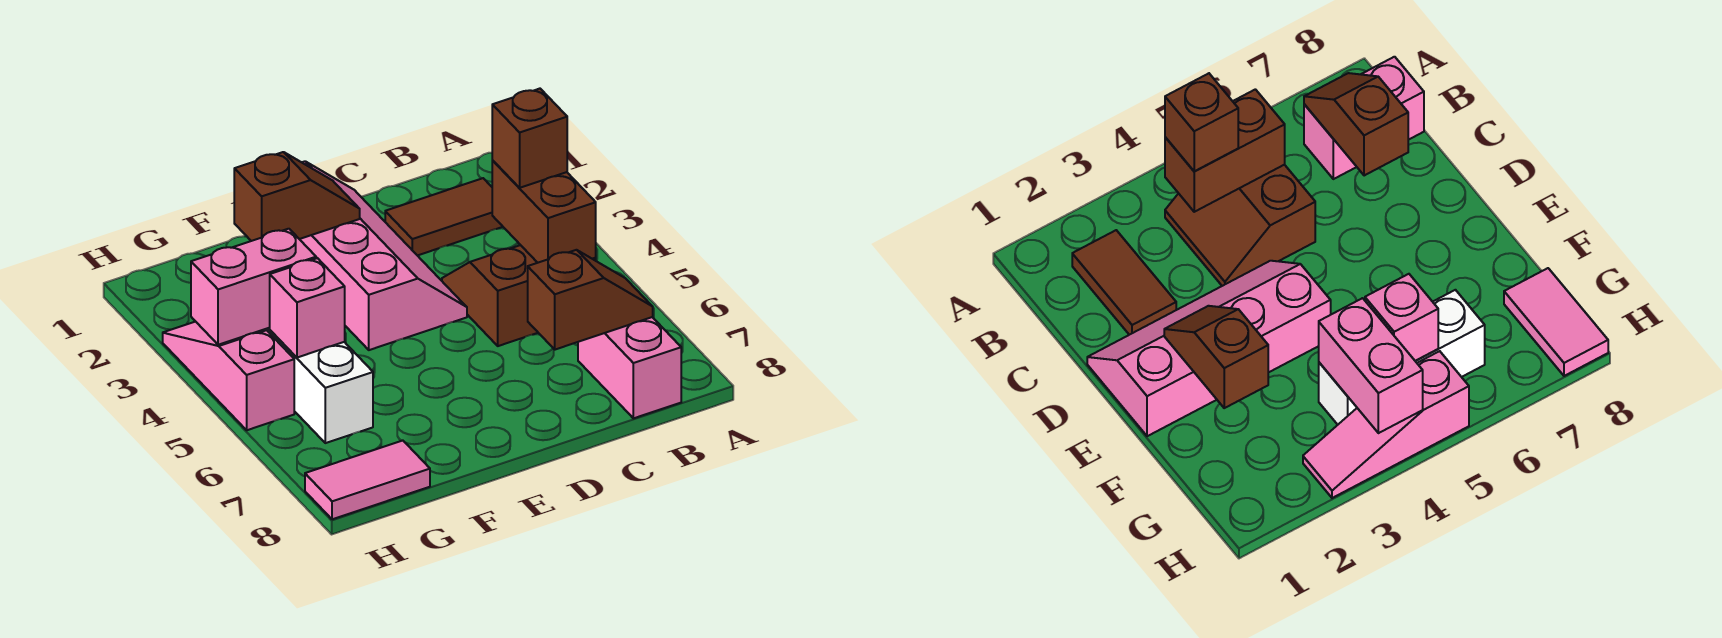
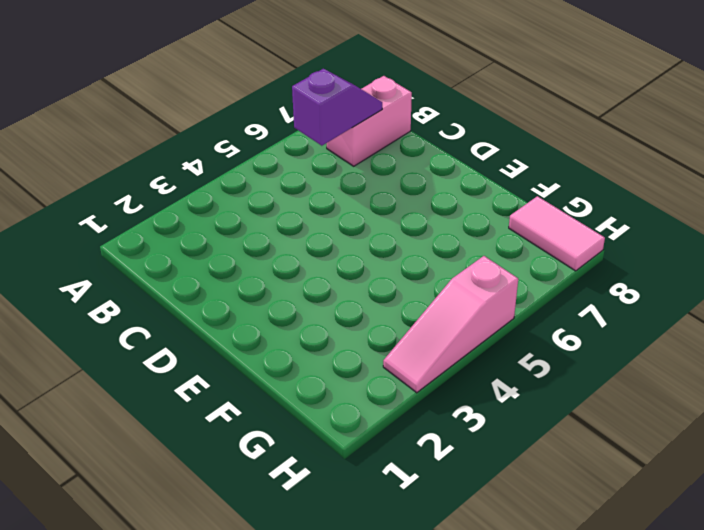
purple slope B6:B7 level 2 top 6 -> brown slope B7:C7 level 2 top C
none -> brown tile B2:C2 level 1
none -> brown slope B4:C5 level 1 top 5
none -> pink slope D1:E4 level 1 top E

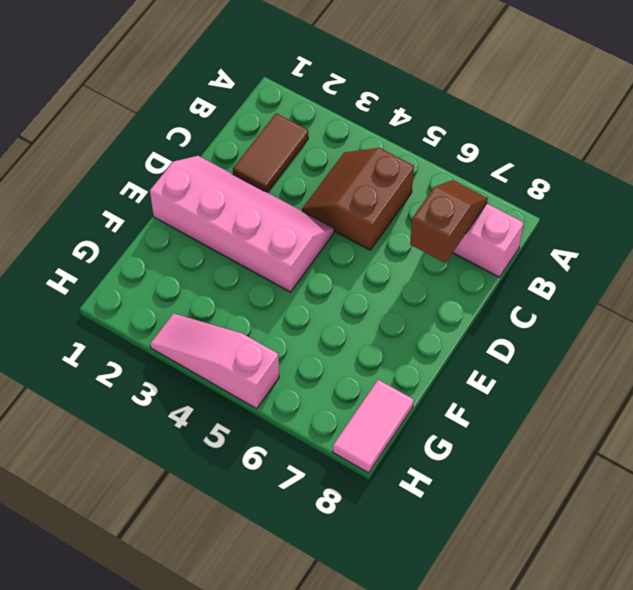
none -> white brick G4:G6 level 1
none -> brown brick B4:B5 level 2
none -> brown slope E2:F2 level 2 top F

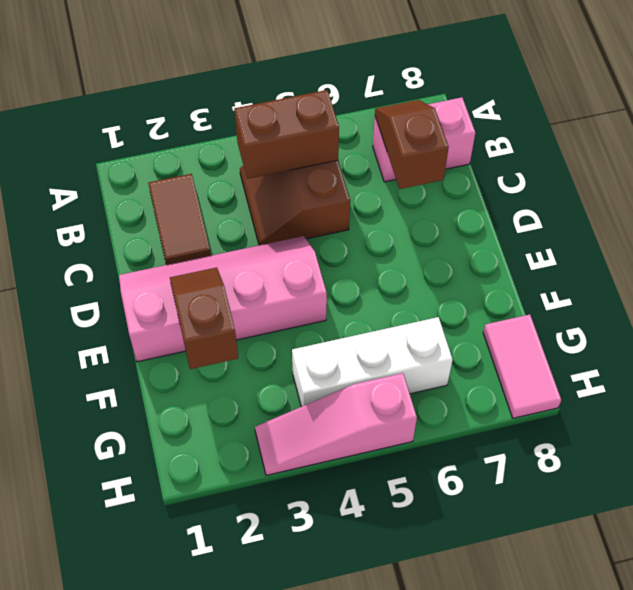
none -> pink brick G4:H4 level 2
none -> pink brick G5 level 2
none -> brown brick B4 level 3

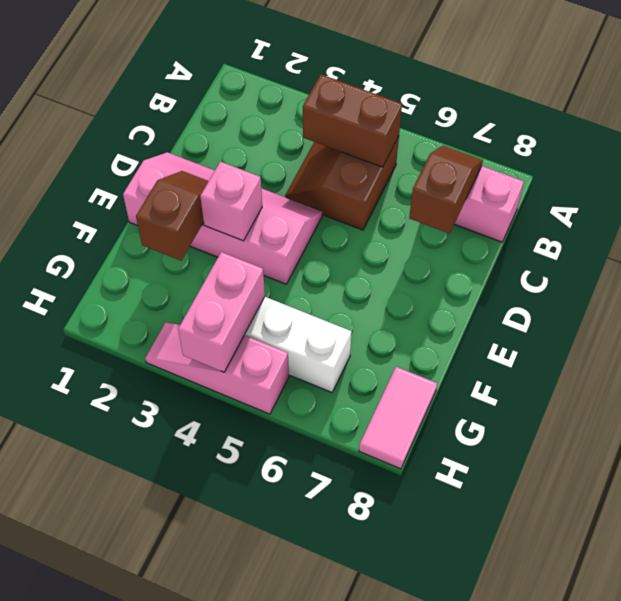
pink brick E3 level 2 -> pink brick G5 level 2
none -> brown tile B2:C2 level 1
none -> brown brick B4 level 3

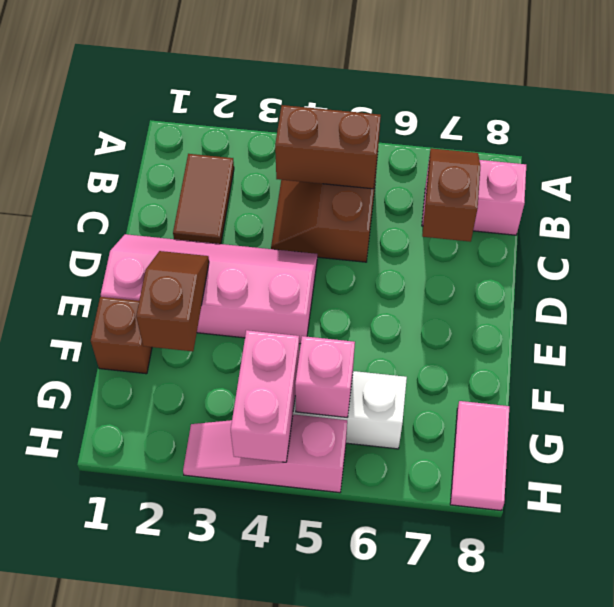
brown brick F1 level 1 -> brown brick B4 level 3

